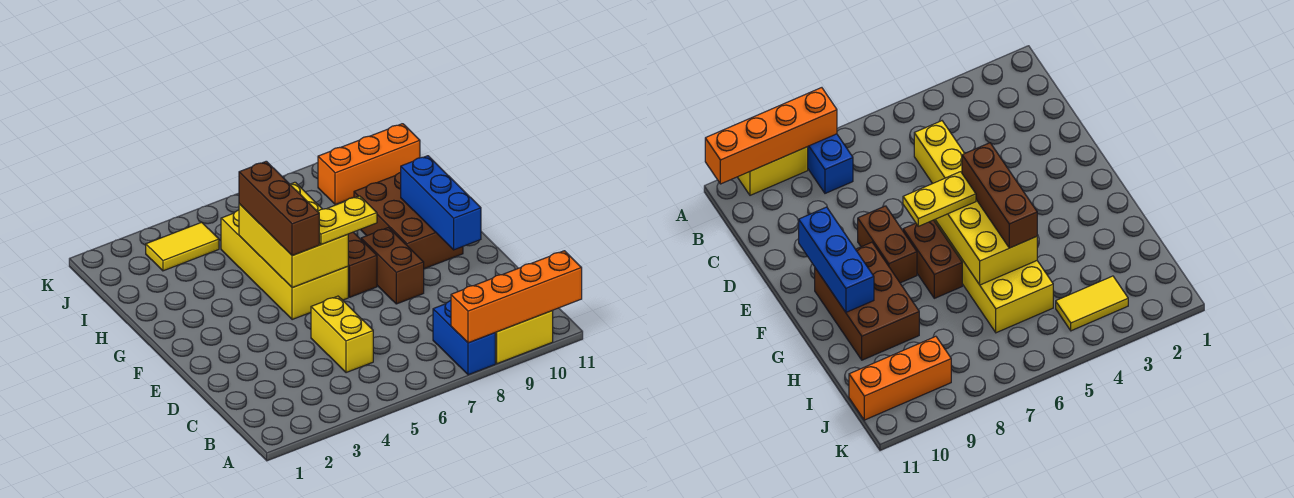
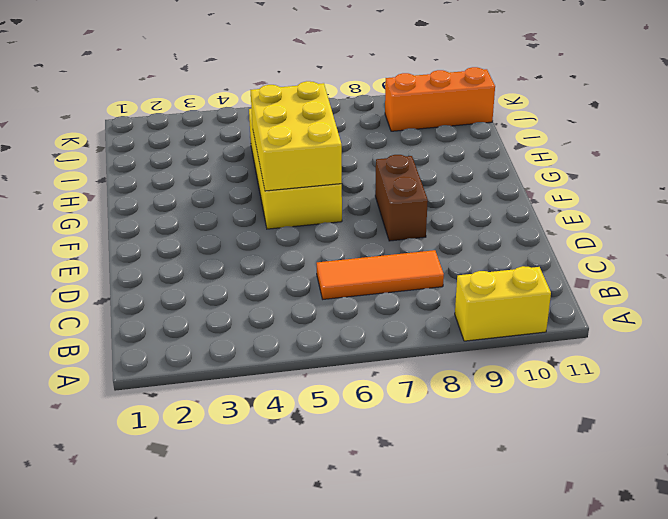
orange tile C6:C8 level 1 -> none
none -> blue brick A8:B8 level 1
none -> yellow brick C5:D5 level 1
none -> brown brick F7:G7 level 1

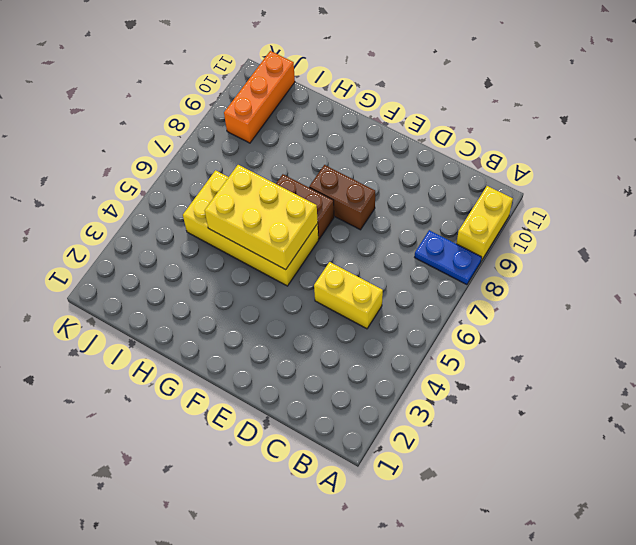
blue plate A8:B8 level 1 -> blue brick A8:B8 level 1
none -> brown brick F9:H10 level 1
none -> yellow tile J3:J4 level 1
none -> orange brick A8:A11 level 2

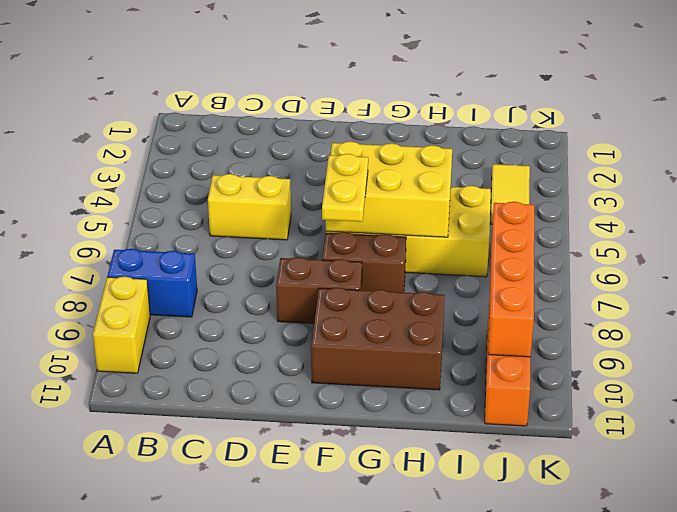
orange brick J7:J10 level 2 -> orange brick A8:A11 level 2
none -> blue brick E10:G10 level 2
none -> brown brick F5:H5 level 3

